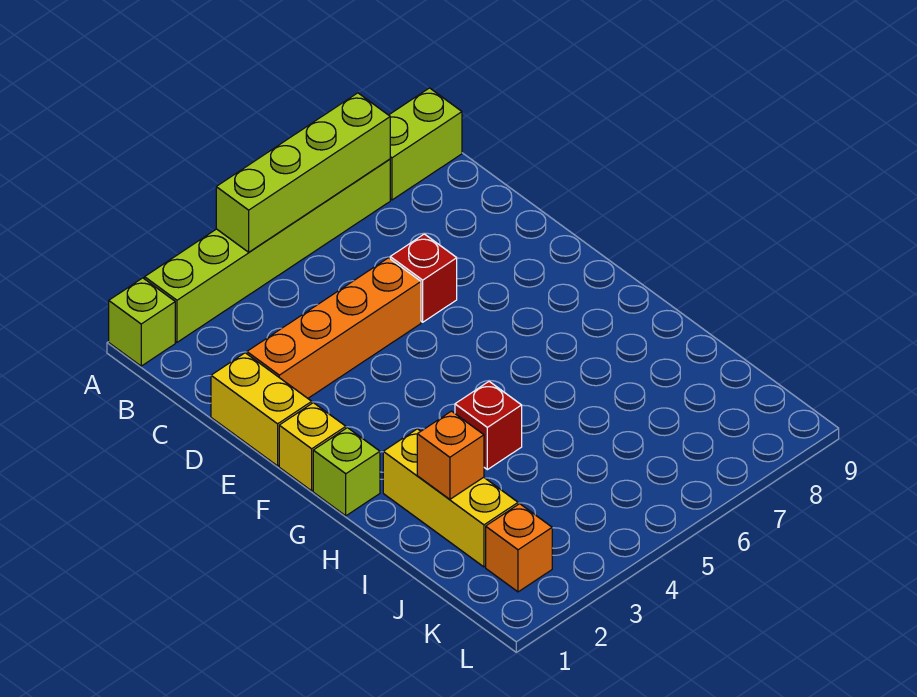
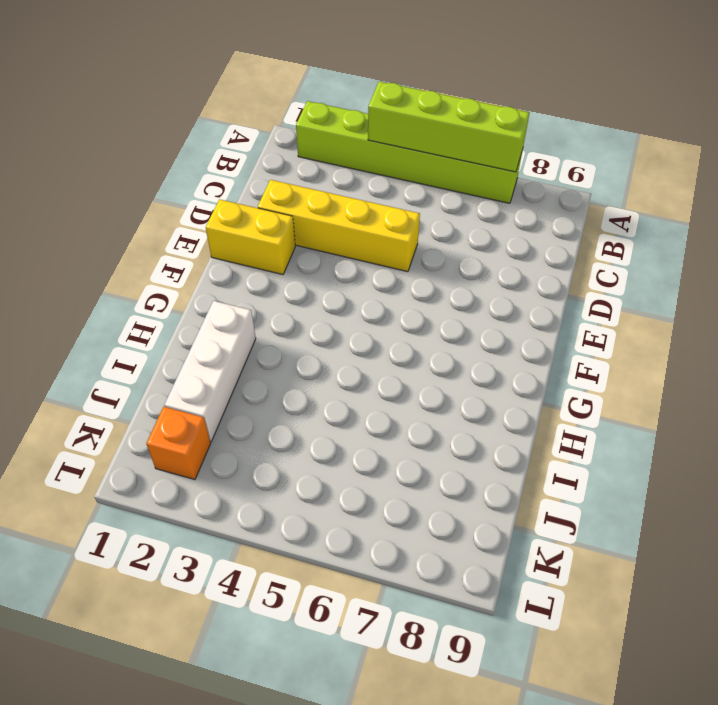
yellow brick D2:D5 level 1 -> orange brick D2:D5 level 1
yellow brick E1:E2 level 1 -> yellow brick D1:E1 level 1
white brick H2:J2 level 1 -> yellow brick H2:J2 level 1
none -> lime brick A1 level 1
none -> lime brick A8:A9 level 1
none -> red brick D6 level 1

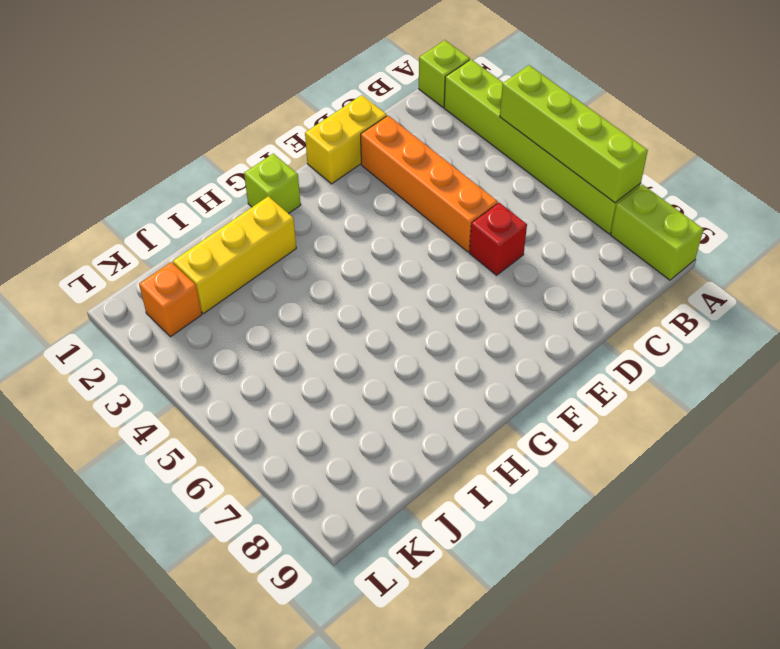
none -> yellow brick F1 level 1
none -> red brick H4 level 1
none -> orange brick I2 level 2

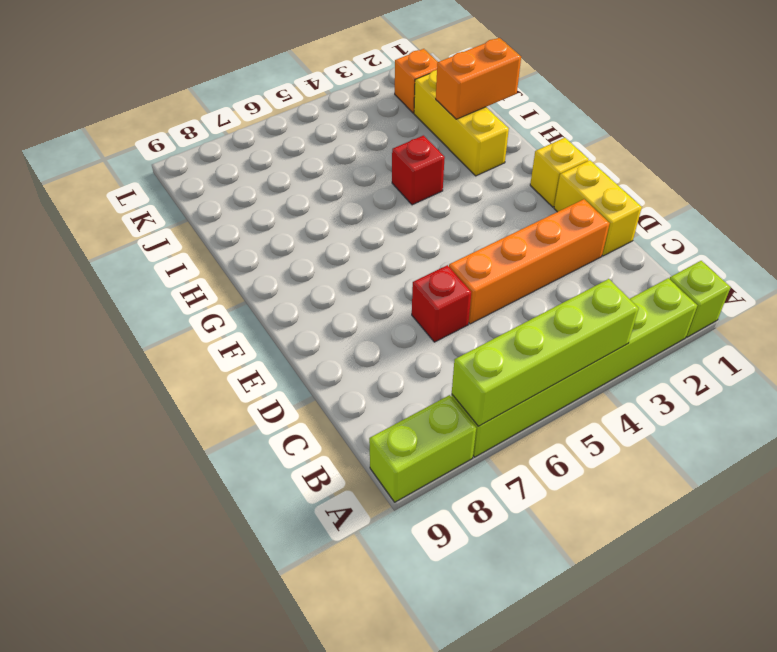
orange brick I1:I2 level 2 -> orange brick I2 level 2
none -> lime brick G1 level 1

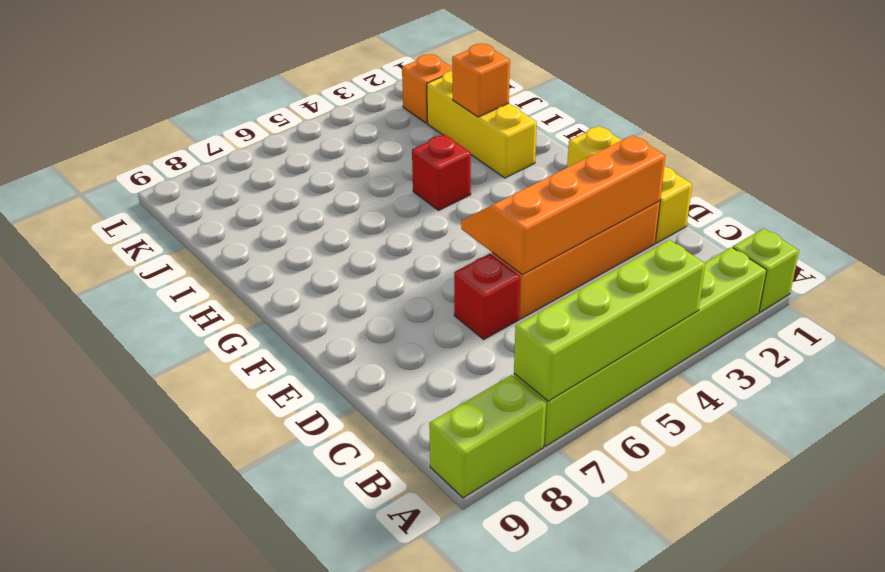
orange slope D2:E5 level 2 top D -> none
none -> lime brick G1 level 1

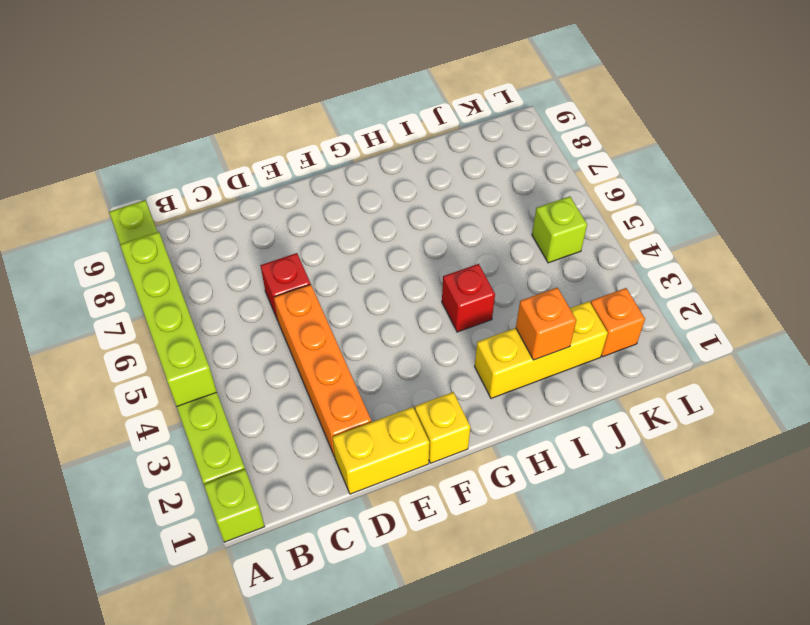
lime brick K5 level 1 -> lime brick G1 level 1

